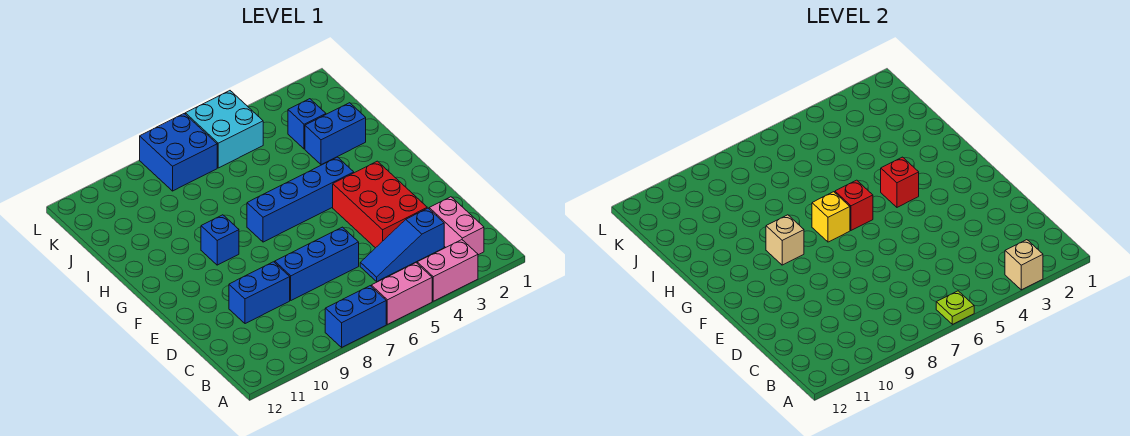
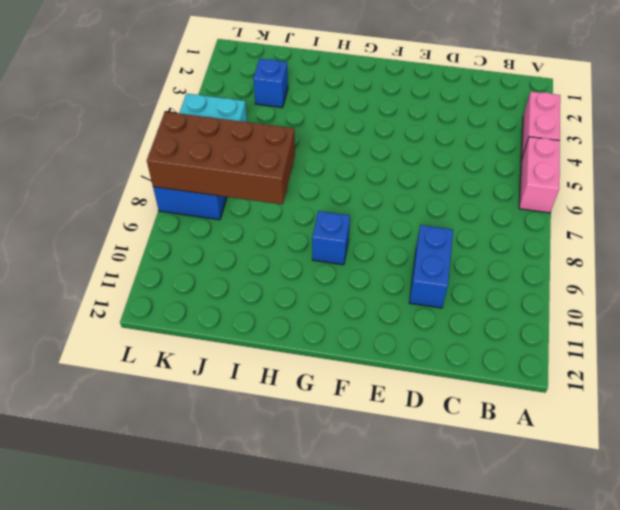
brown brick I7:L8 level 2 -> none
none -> blue brick A7:A8 level 1
none -> pink brick B2:C2 level 1
none -> blue slope C3:C5 level 1 top 3

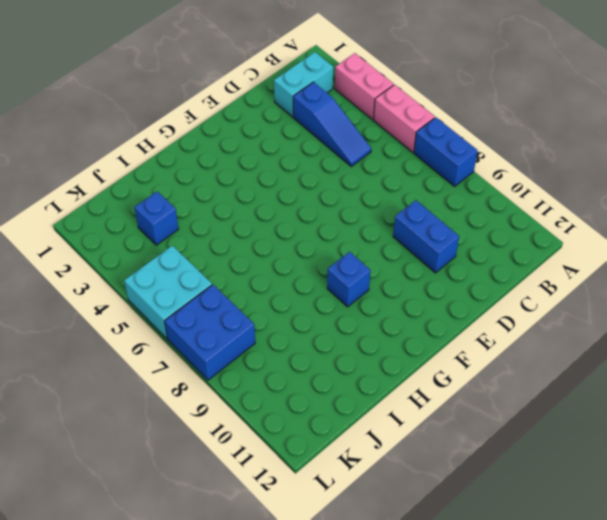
cyan brick B2:C2 level 1 -> pink brick B2:C2 level 1
none -> red brick D3:F4 level 1
none -> blue brick D6:D8 level 1
none -> blue brick G4:G7 level 1

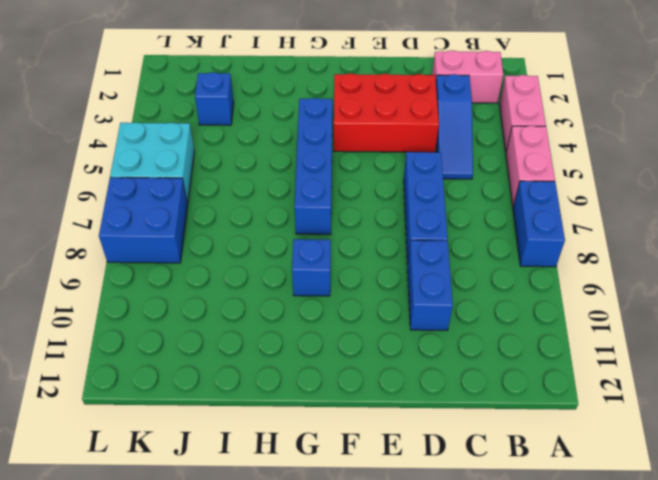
none -> blue brick I2:I3 level 1
none -> tan brick A3 level 2
none -> lime plate A6 level 2

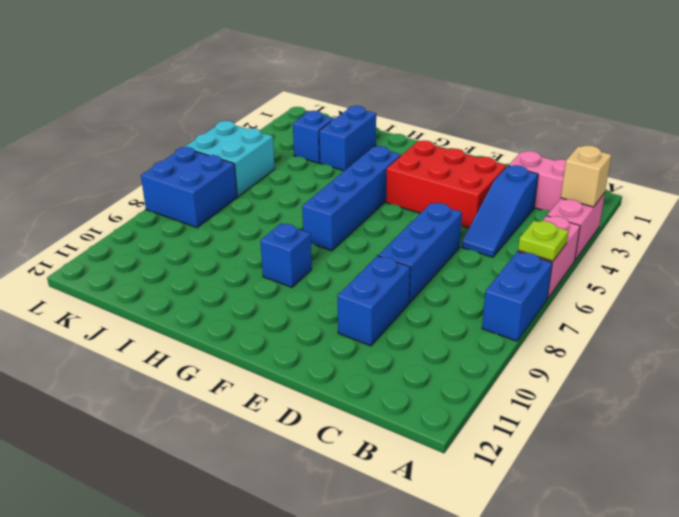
none -> red brick G4 level 2
none -> red brick G6 level 2
none -> yellow brick G7 level 2

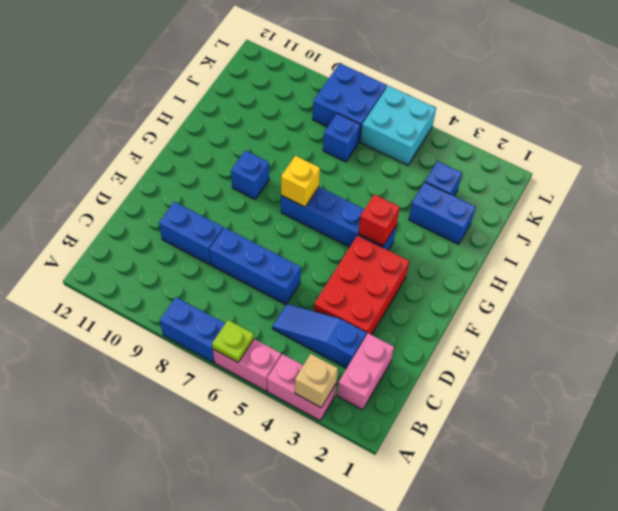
blue brick J7 level 1 -> none
none -> red brick G6 level 2
none -> tan brick G9 level 2

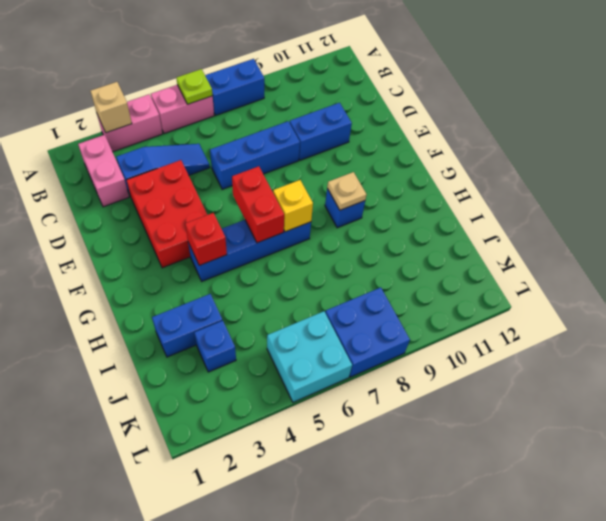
red brick F6:G6 level 2 -> red brick G6 level 2
tan plate G9 level 2 -> tan brick G9 level 2

